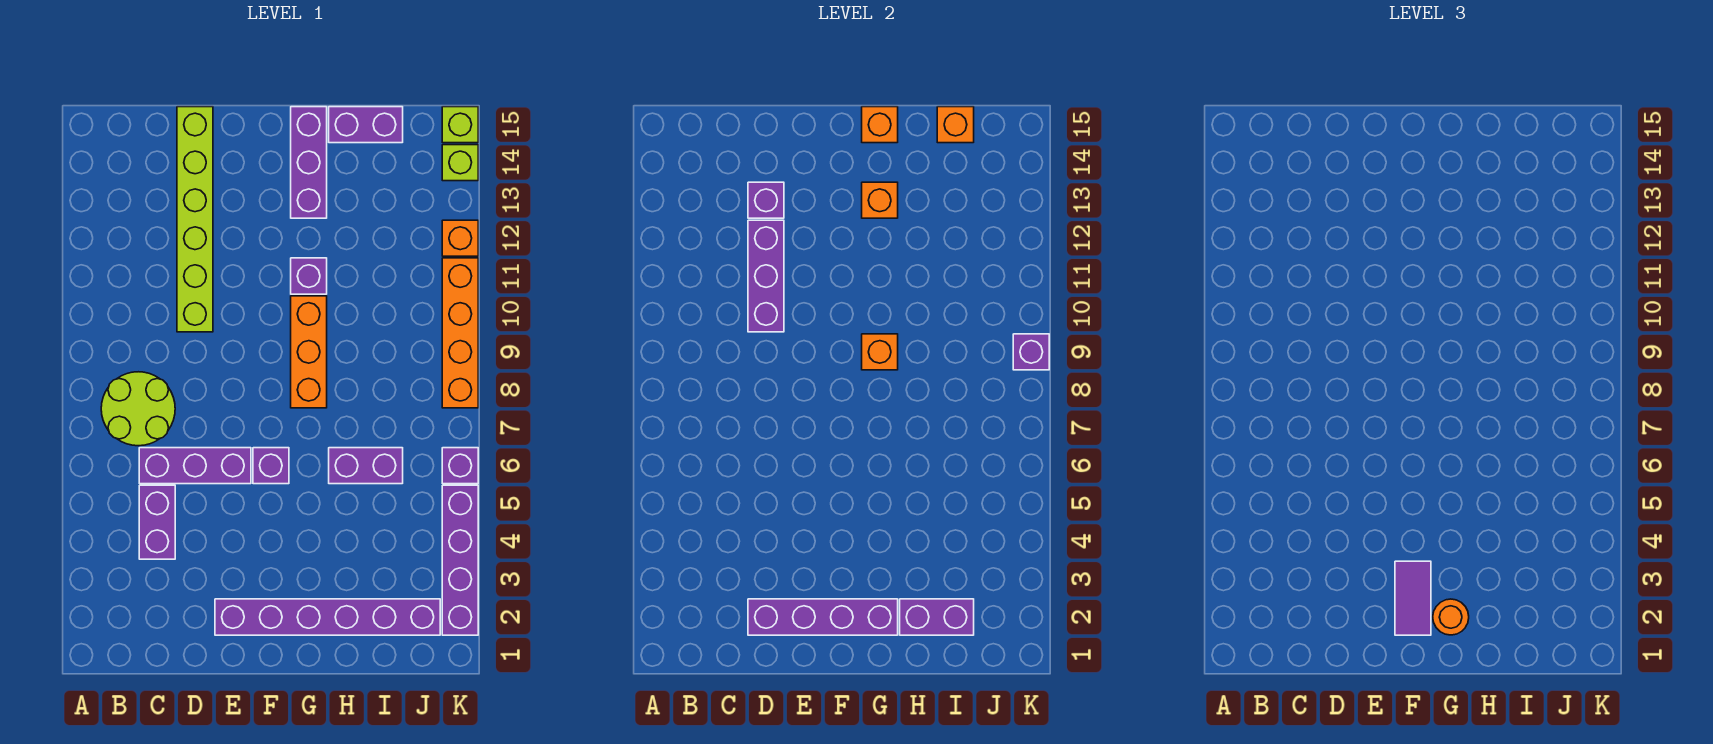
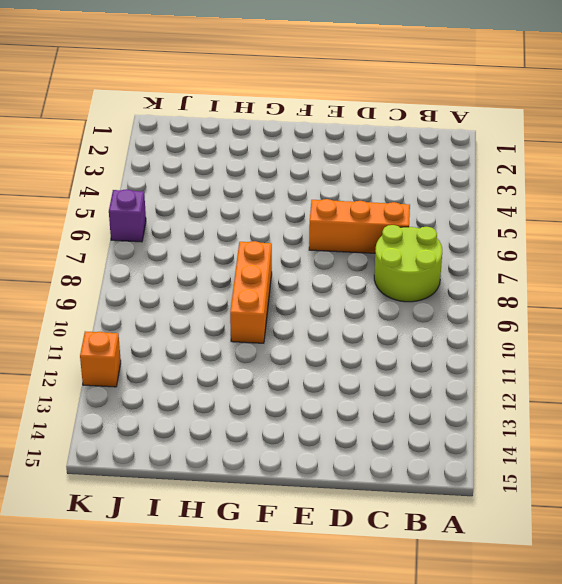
orange brick C6:E6 level 1 -> purple brick C6:E6 level 1
none -> purple brick C4:C5 level 1
none -> lime brick D10:D15 level 1
none -> purple brick E2:J2 level 1

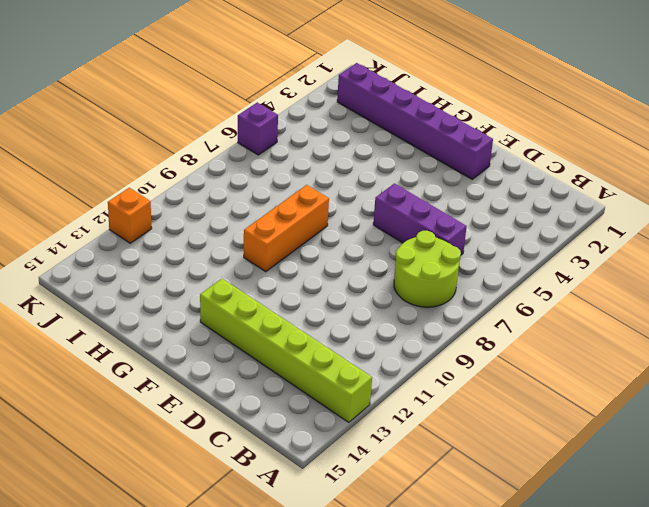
lime brick A13:F13 level 1 -> lime brick D10:D15 level 1
none -> purple brick C4:C5 level 1
none -> purple brick F6 level 1
none -> purple brick G11 level 1

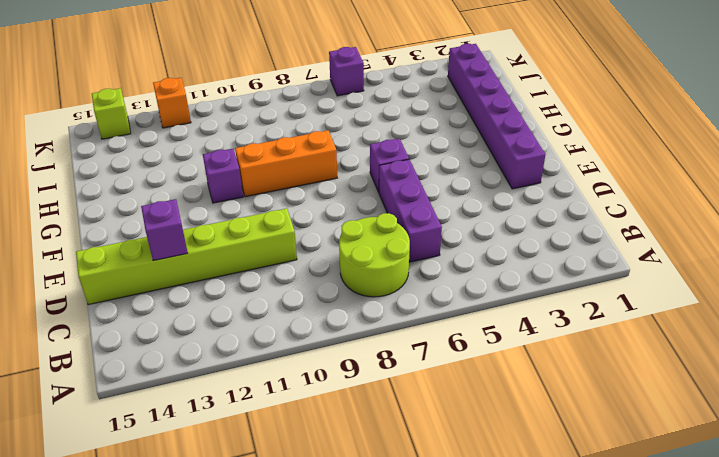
none -> purple brick C4:C5 level 1
none -> purple brick G13:G15 level 1
none -> purple brick H6:I6 level 1

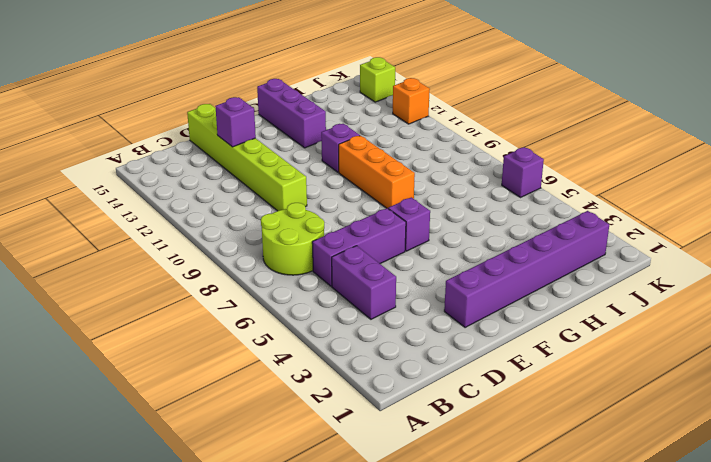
none -> purple brick H6:I6 level 1
none -> purple brick H15:I15 level 1
none -> purple brick K2:K5 level 1

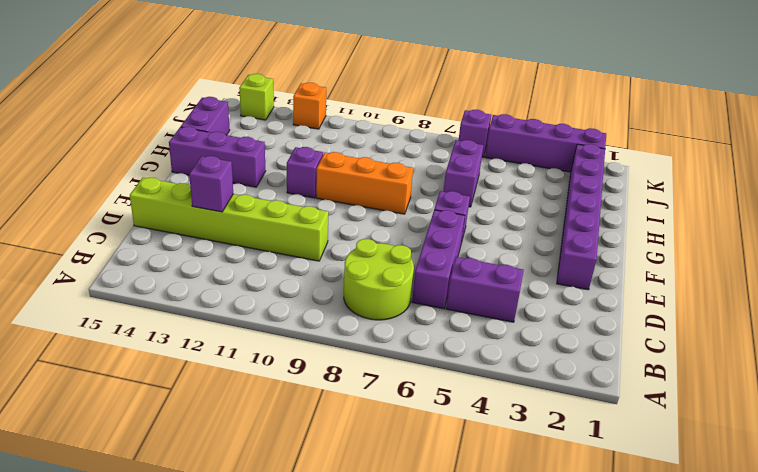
none -> orange brick K8:K11 level 1
none -> lime brick K15 level 1
none -> purple brick D2:G2 level 2

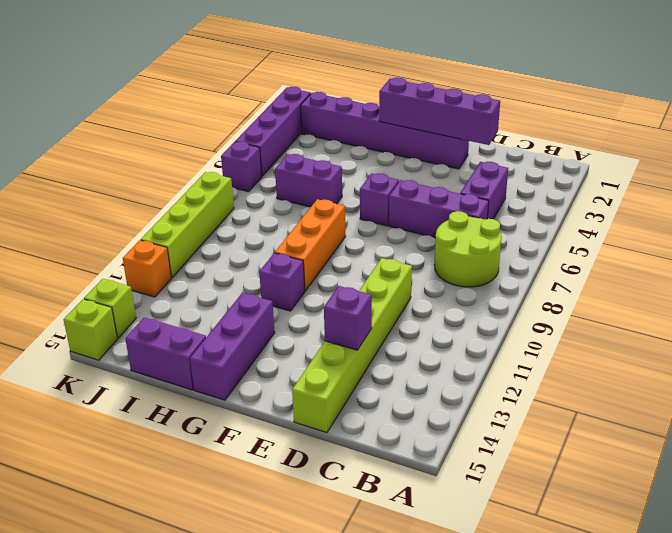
lime brick K8:K11 level 1 -> orange brick K8:K11 level 1
none -> purple brick D10:D12 level 2
none -> orange brick G9 level 2
none -> orange brick G13 level 2

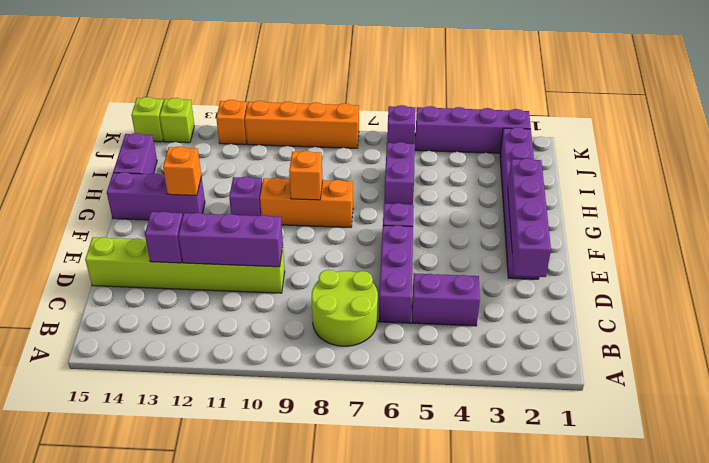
none -> orange brick G15 level 2
none -> purple brick H2:I2 level 2
none -> orange brick I15 level 2

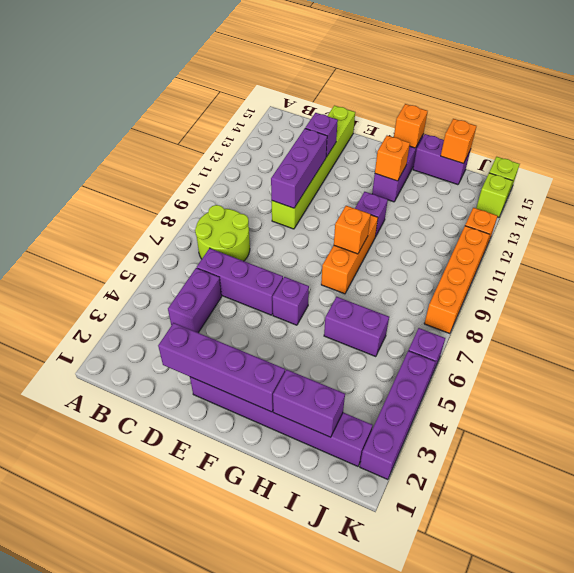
none -> purple brick K9 level 2
none -> purple tile F2:F3 level 3
none -> orange round brick G2 level 3

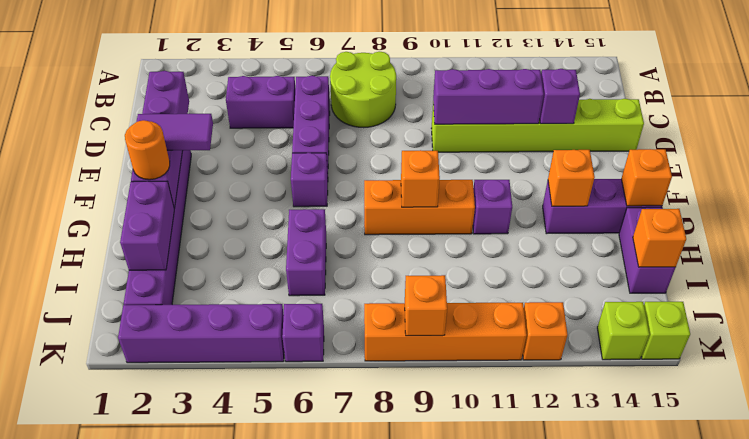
orange brick K9 level 2 -> purple brick K9 level 2

